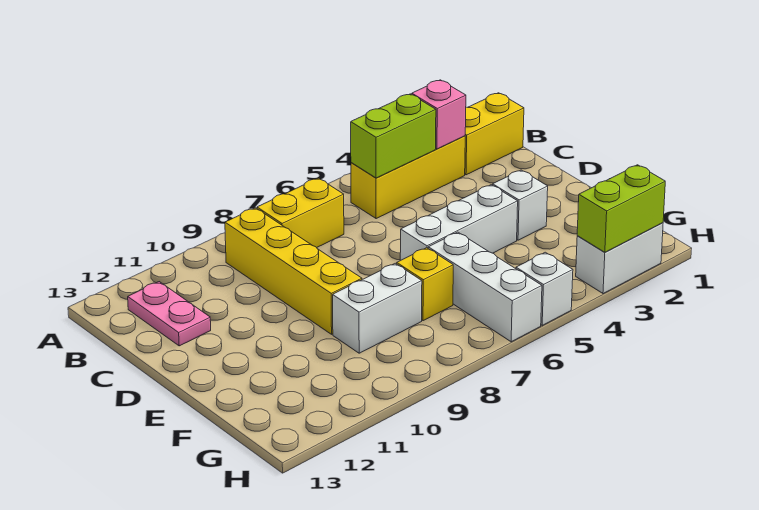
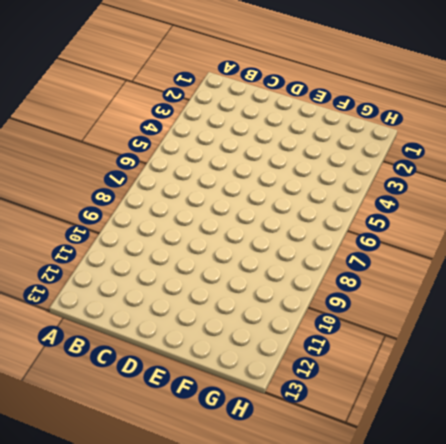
none -> yellow brick B1:B2 level 1
none -> yellow brick B3:B5 level 1
none -> yellow brick B7:B8 level 1

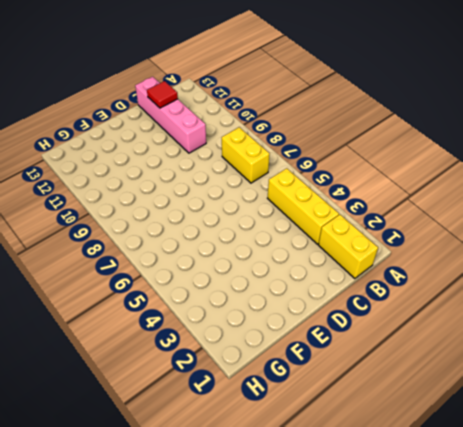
pink brick C10:C13 level 1 -> pink plate B12:C12 level 1
red tile C12 level 2 -> none
none -> yellow brick B9:E9 level 1
none -> white brick E3 level 1
none -> white brick E4:E6 level 1

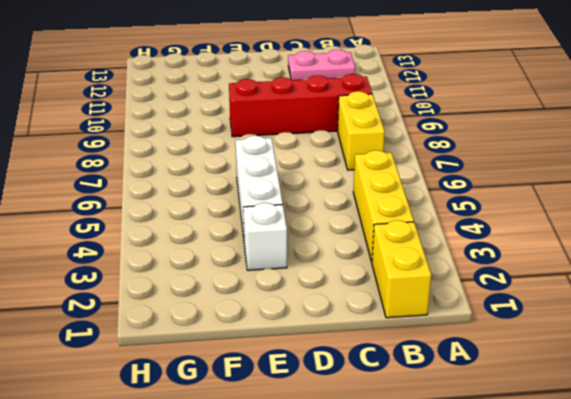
red brick B9:E9 level 1 -> yellow brick B9:E9 level 1
none -> white brick F6:H6 level 1
none -> yellow brick F7 level 1
none -> white brick F8:F9 level 1

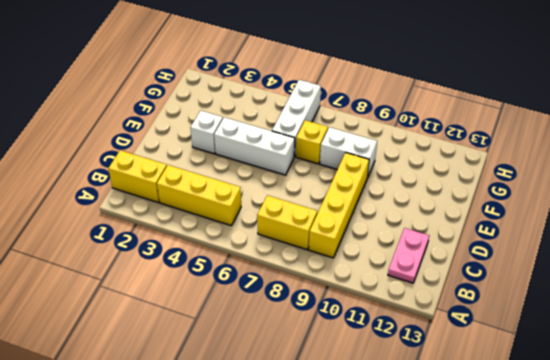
none -> white brick H2:H3 level 1
none -> white brick H5 level 1
none -> pink brick B3 level 2

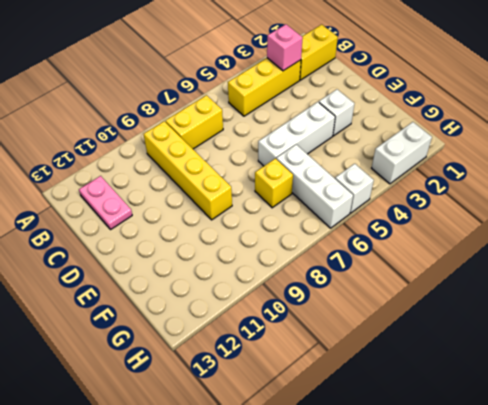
none -> white brick F8:F9 level 1
none -> lime brick B4:B5 level 2
none -> lime brick H2:H3 level 2

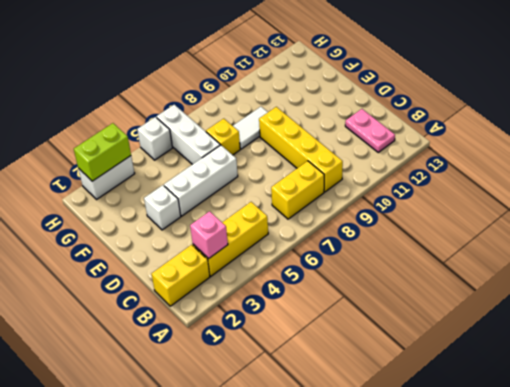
white tile F8:F9 level 1 -> white brick F8:F9 level 1
none -> lime brick B4:B5 level 2

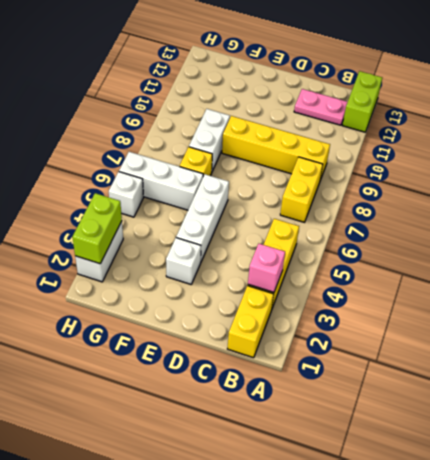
lime brick A12:A13 level 1 -> lime brick B4:B5 level 2

